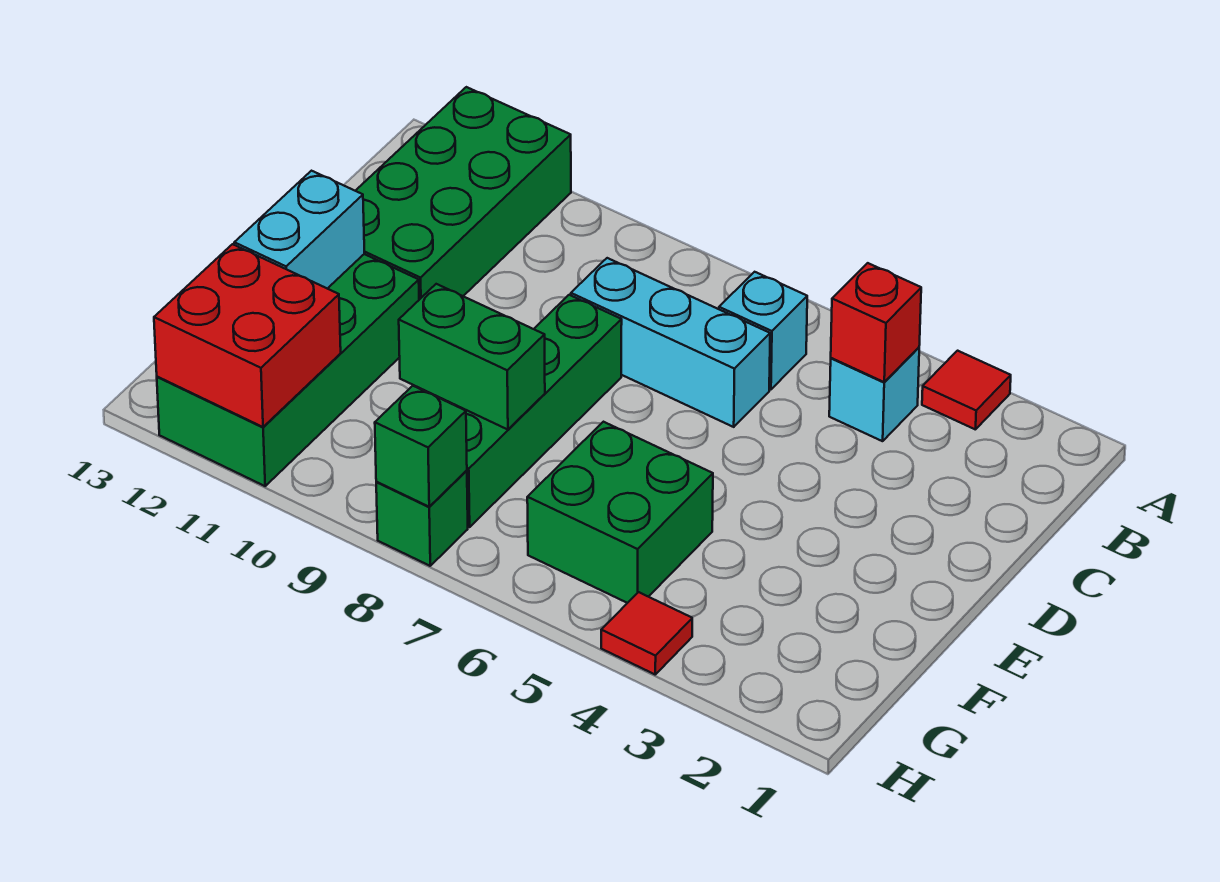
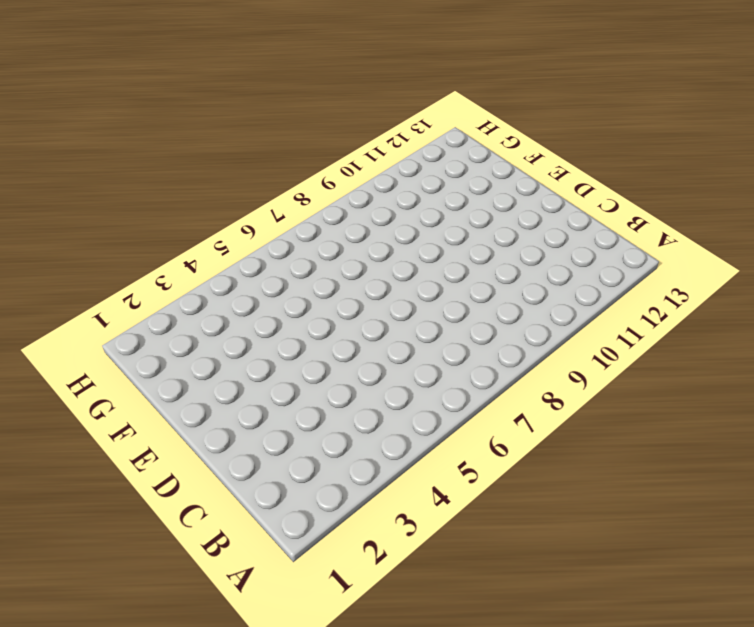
none -> red tile A3 level 1
none -> green brick A11:D12 level 1
none -> cyan brick B4 level 1

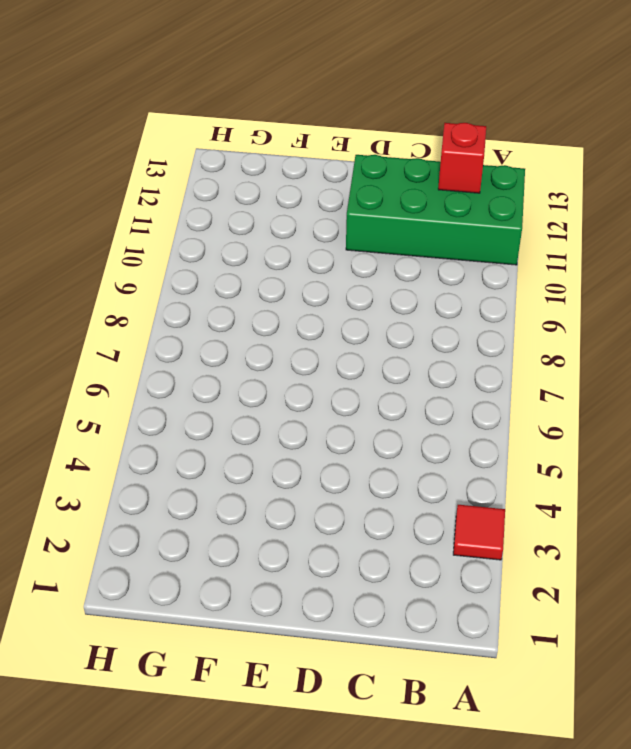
red brick B12 level 2 -> red brick B4 level 2
none -> cyan brick B4 level 1
none -> cyan brick B6 level 1
none -> cyan brick C6:C8 level 1

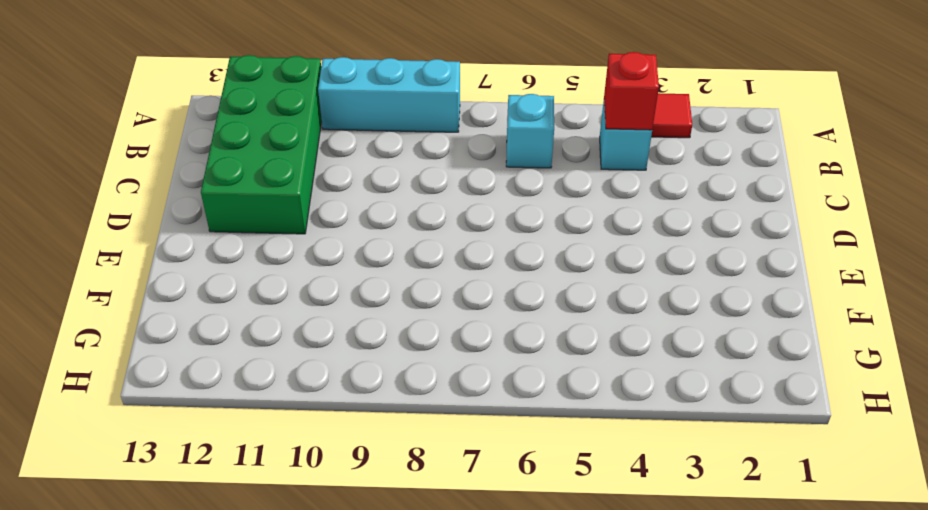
cyan brick A8:A10 level 1 -> cyan brick C6:C8 level 1
none -> green brick D8:G8 level 1
none -> green brick E11:H12 level 1
none -> green brick F5:G6 level 1

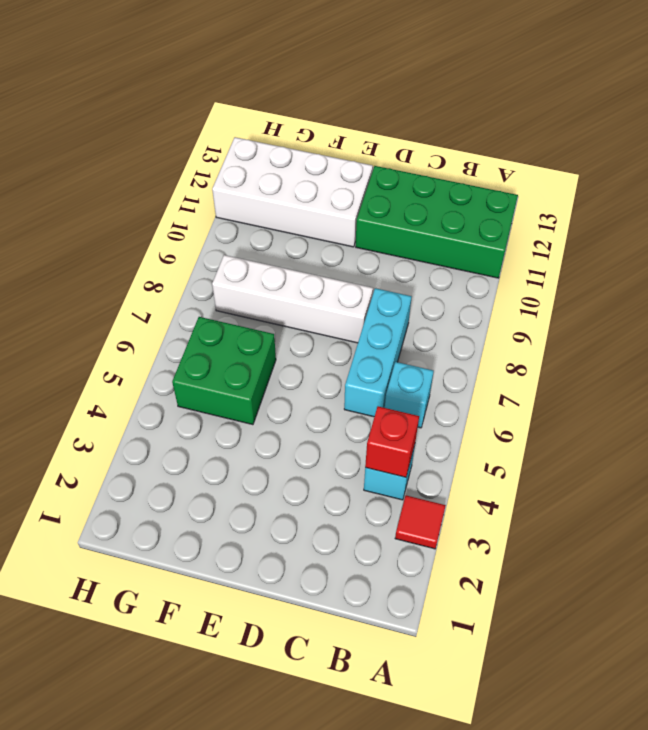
white brick D8:G8 level 1 -> green brick D8:G8 level 1
white brick E11:H12 level 1 -> green brick E11:H12 level 1
none -> red tile H4 level 1
none -> green brick H8 level 1
none -> cyan brick E12:F12 level 2

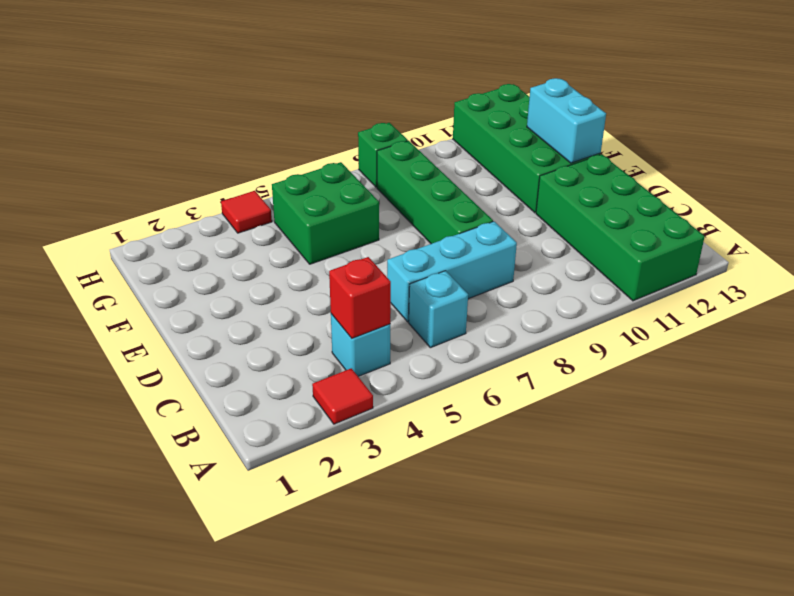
none -> green brick F8:F9 level 2
none -> red brick G11:H12 level 2
none -> green brick H8 level 2

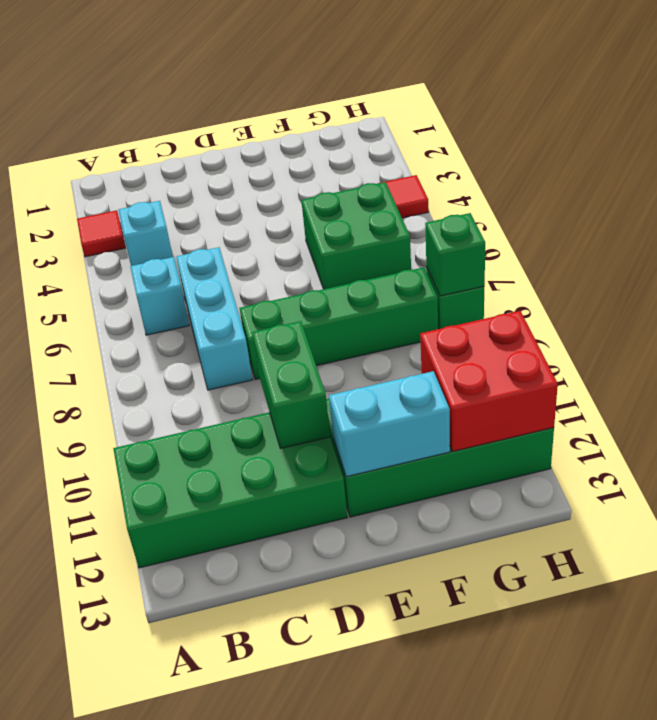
green brick D10:D11 level 2 -> green brick F8:F9 level 2
none -> red brick B4 level 2

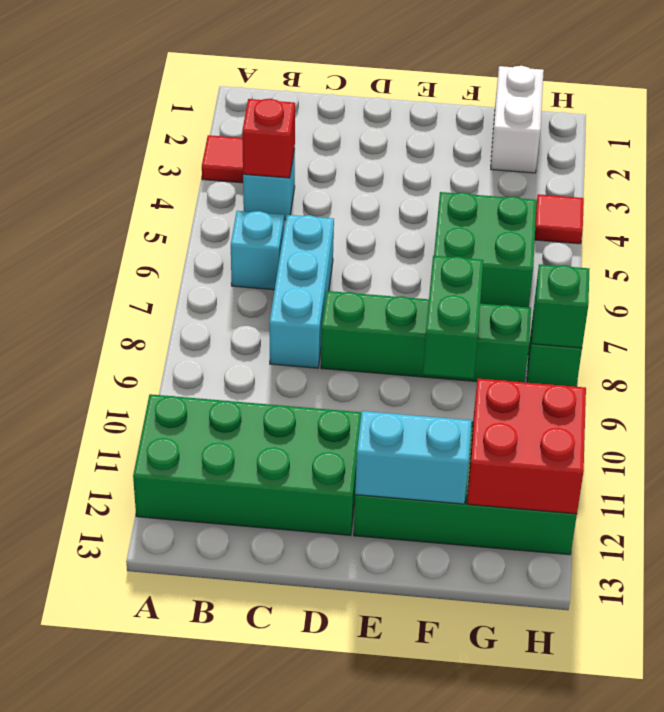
white brick G1:G2 level 1 -> none

